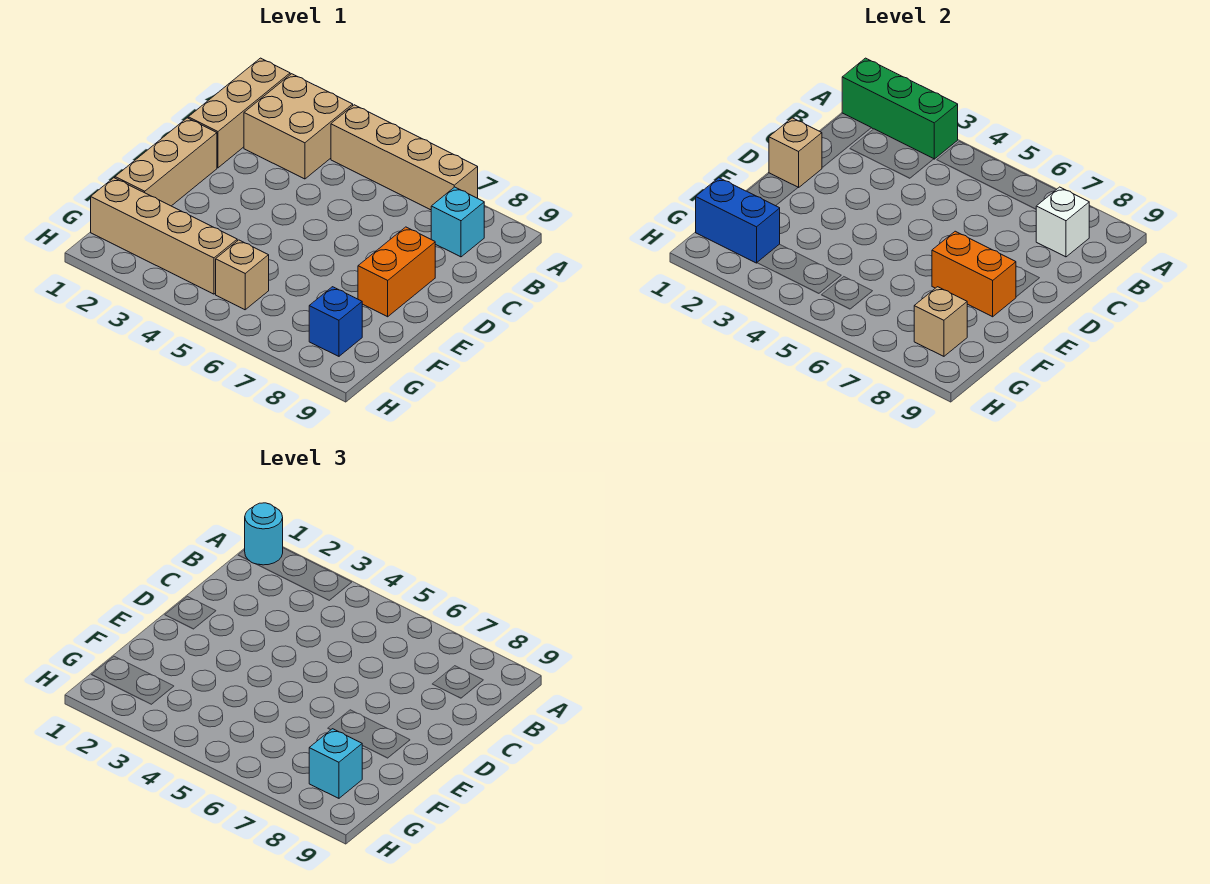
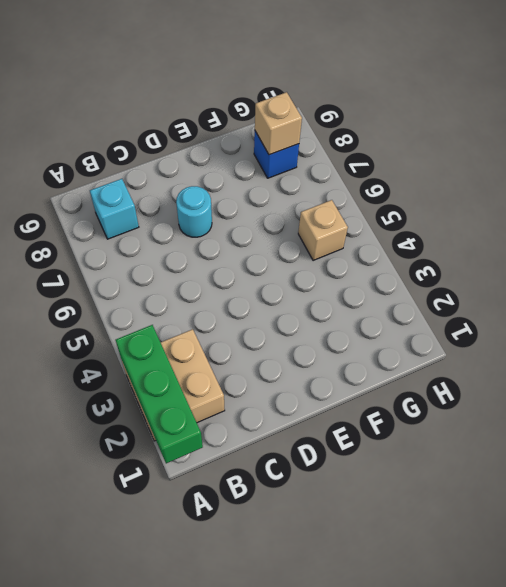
cyan round brick D7 level 1 -> cyan round brick A1 level 3
none -> tan brick A1:C1 level 1
none -> tan brick A4:A7 level 1
none -> tan brick D1:F1 level 1

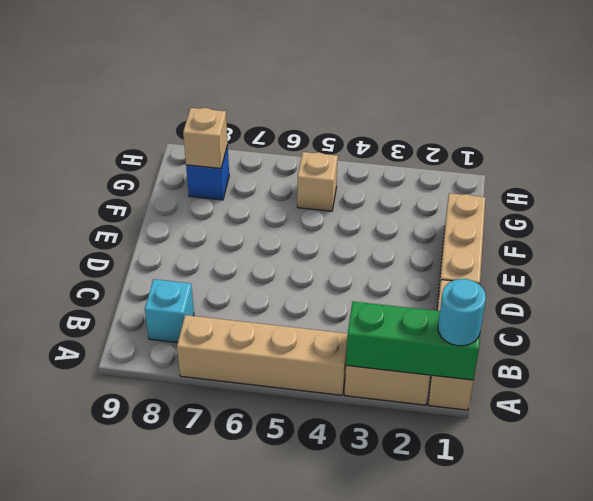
none -> orange brick D8:E8 level 1
none -> tan brick G1:G4 level 1
none -> white brick B8 level 2

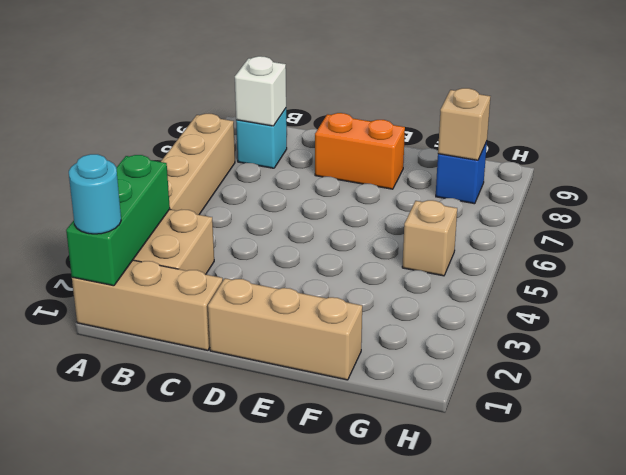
none -> tan brick G1:G4 level 1
none -> tan brick D1 level 2
none -> orange brick E7:E8 level 2

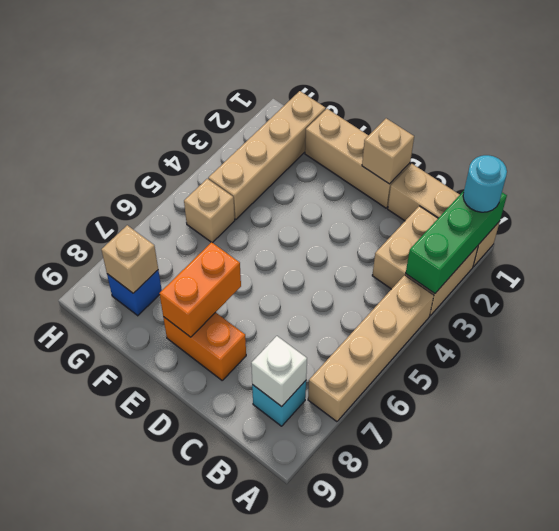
none -> blue brick G1:G2 level 2
none -> cyan brick G8 level 3

